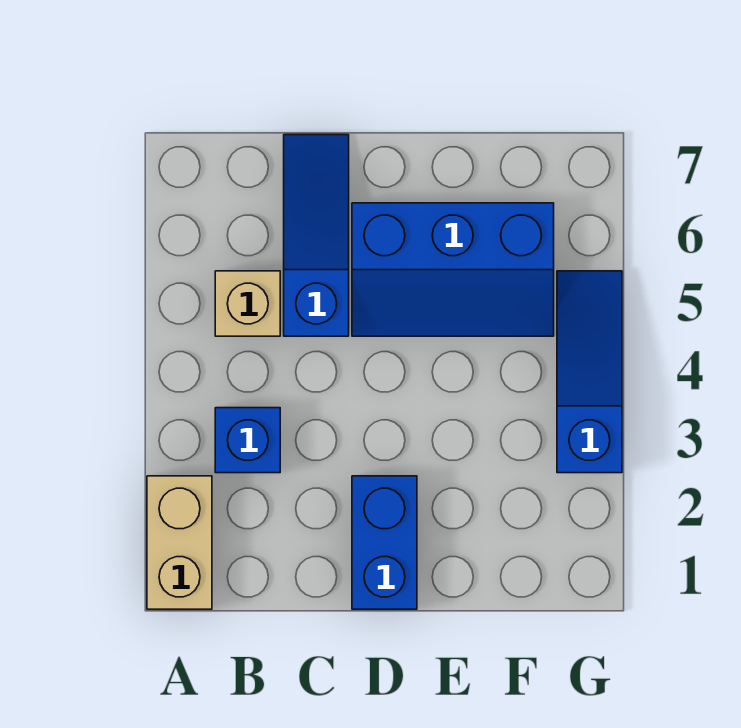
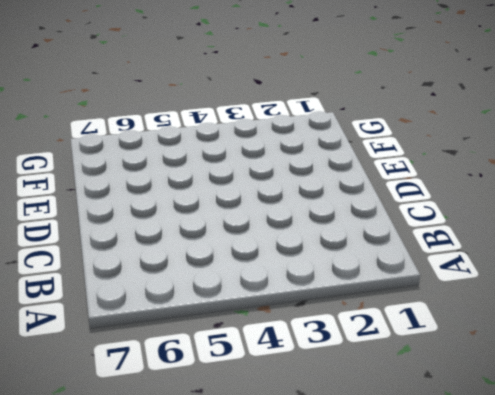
none -> tan brick A1:A2 level 1
none -> blue brick B3 level 1

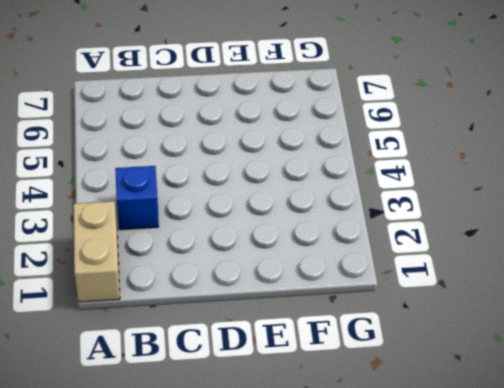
none -> tan brick B5 level 1
none -> blue slope C5:C7 level 1 top 5

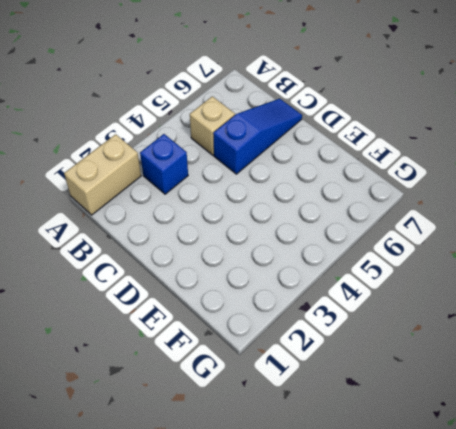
none -> blue brick D1:D2 level 1
none -> blue slope D5:F6 level 1 top 6

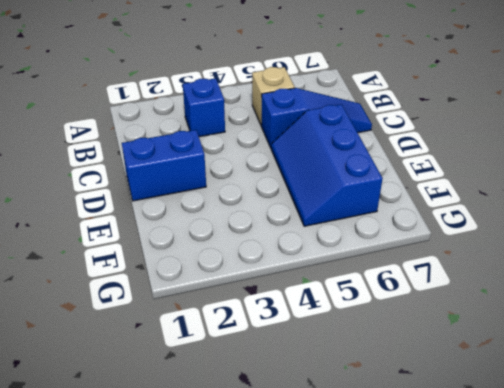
none -> tan brick A1:A2 level 1
none -> blue slope G3:G5 level 1 top 3

